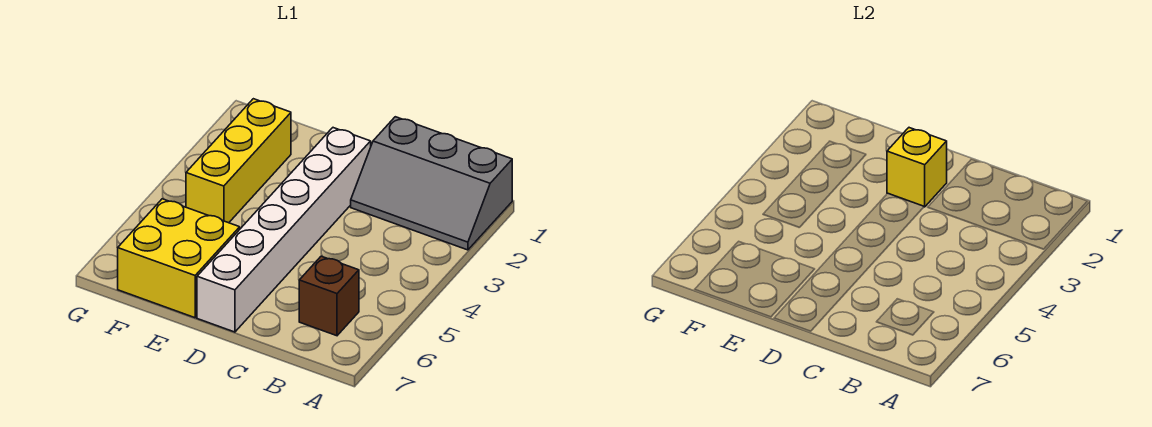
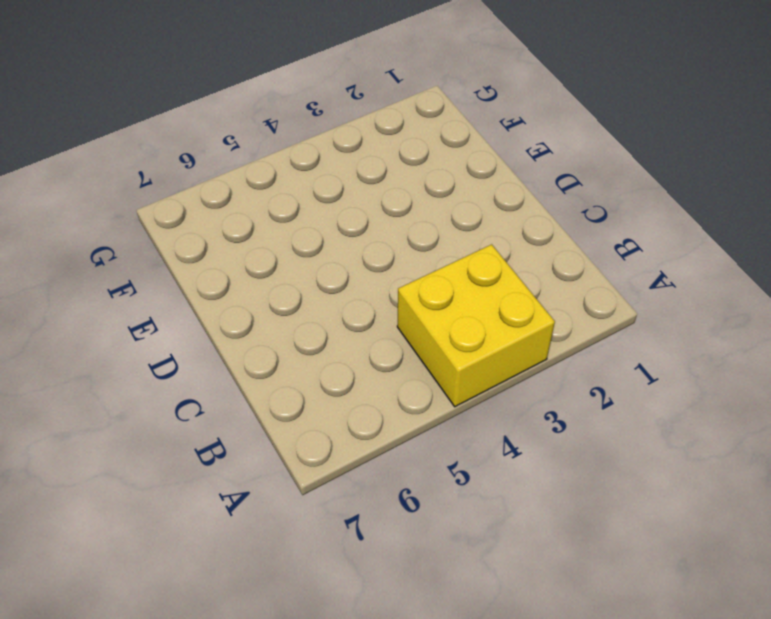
yellow brick A3:B4 level 1 -> yellow brick E6:F7 level 1
none -> grey slope A1:C2 level 1 top 1
none -> brown brick B6 level 1

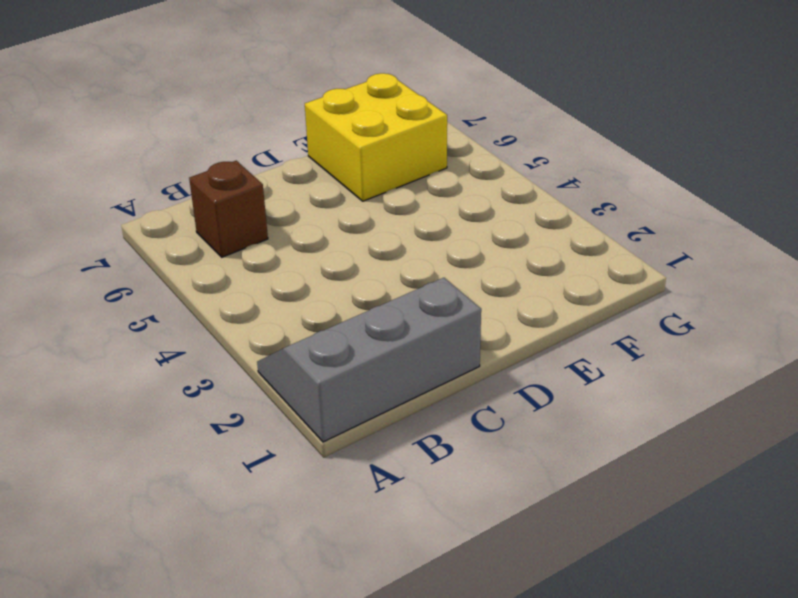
none -> white brick D2:D7 level 1
none -> yellow brick F2:F4 level 1

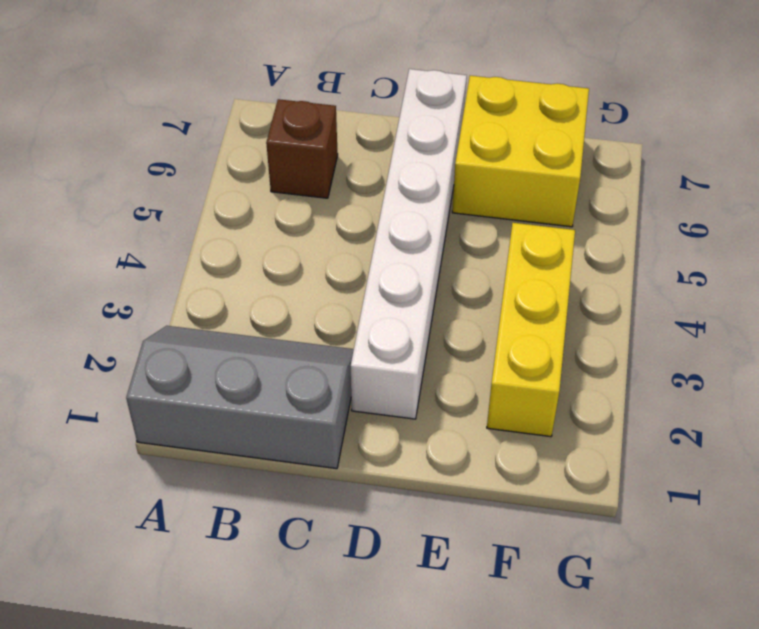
none -> yellow brick D2 level 2

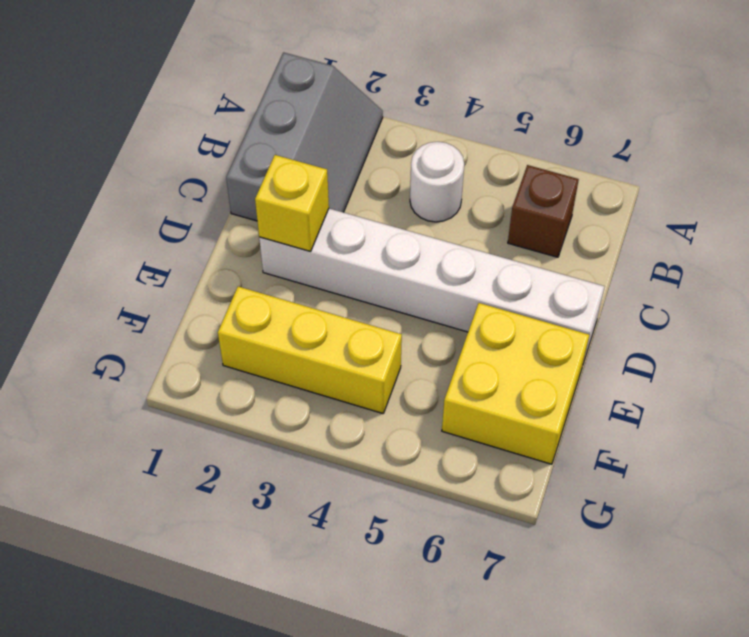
white round brick B4 level 1 -> none

